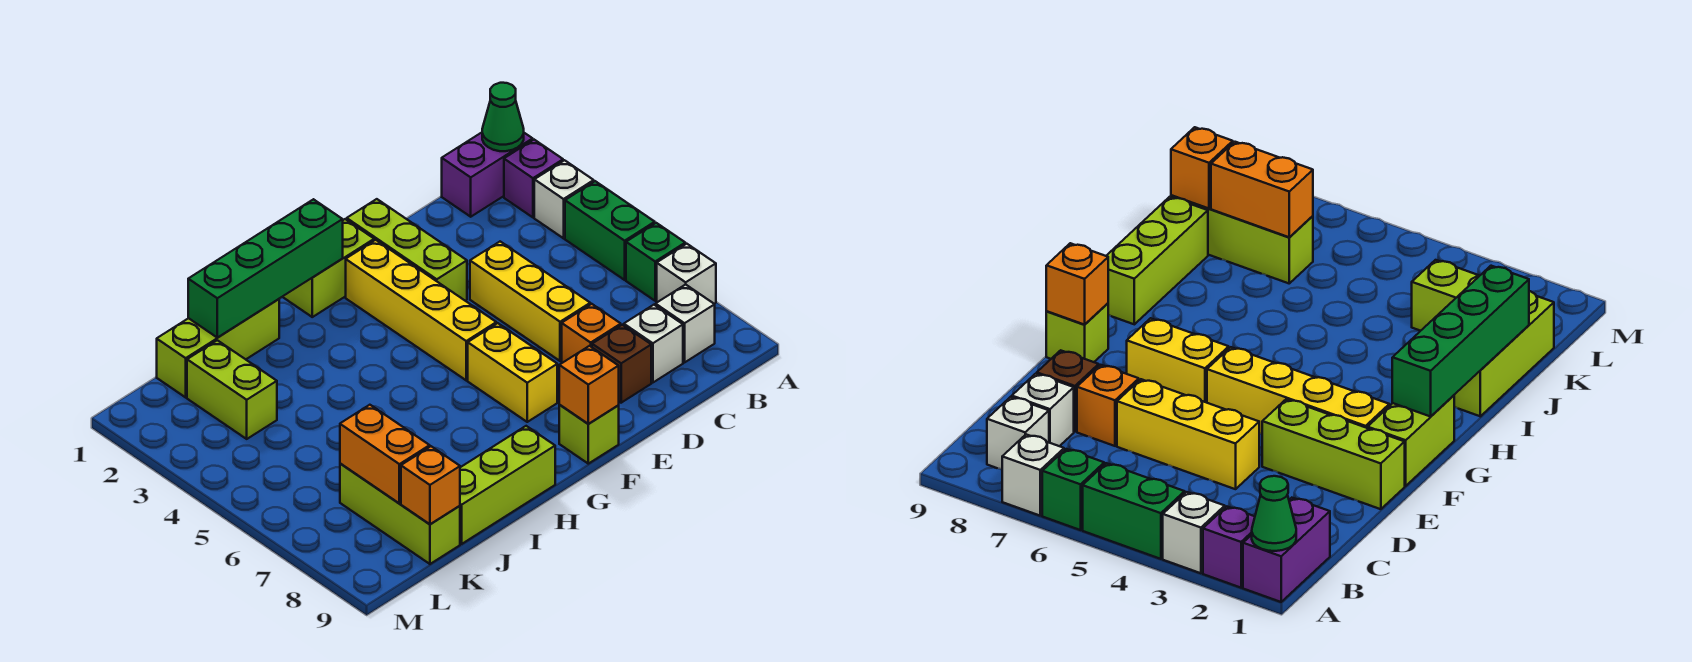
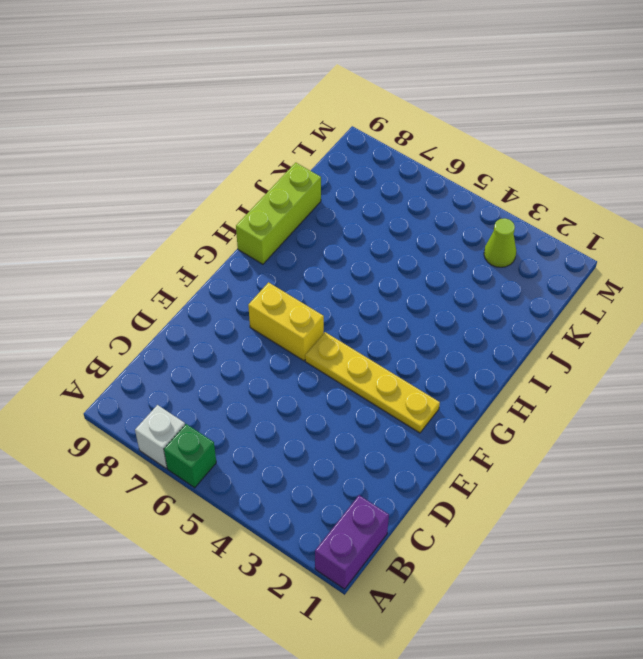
yellow plate F2:F5 level 1 -> yellow brick F2:F5 level 1
lime cone L3 level 1 -> none
none -> purple brick A2 level 1
none -> white brick A3 level 1
none -> green brick A4:A5 level 1

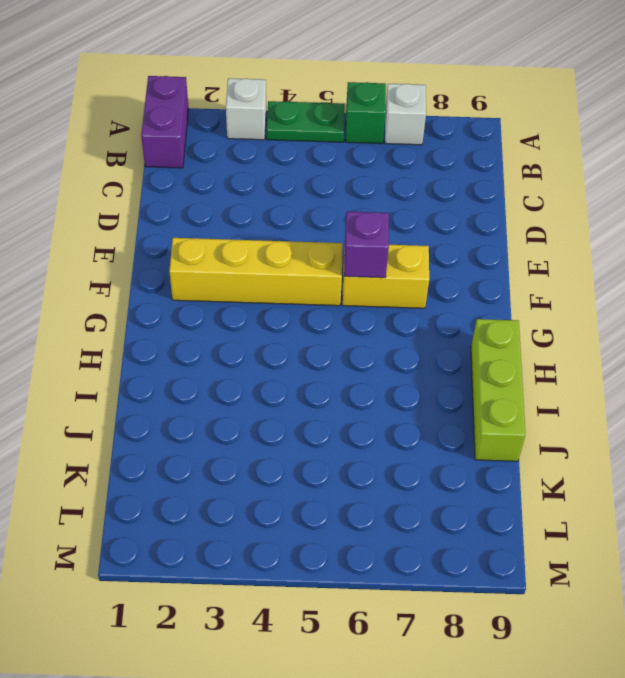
green plate A4:A5 level 1 -> green brick A4:A5 level 1
purple brick F6 level 2 -> purple brick A2 level 1
none -> white brick B8 level 1
none -> white brick C8 level 1
none -> yellow brick D4:D6 level 1

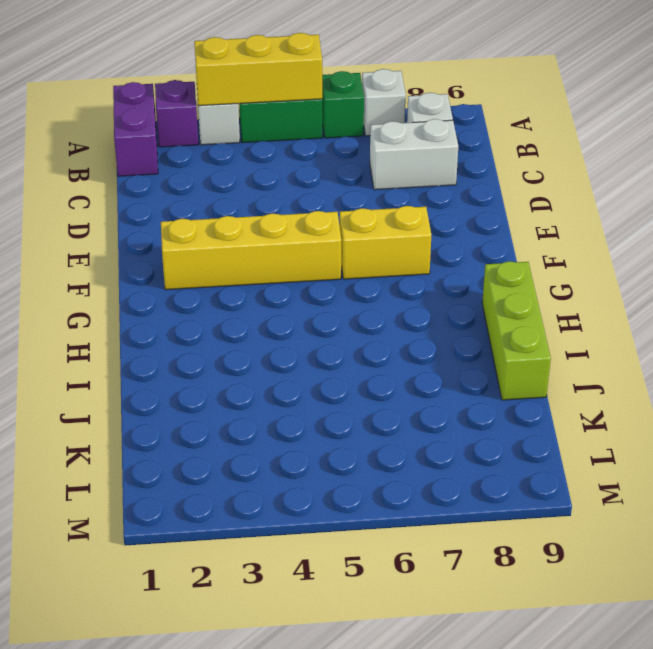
yellow brick A3:A5 level 2 -> yellow brick D4:D6 level 1
white brick C7:C8 level 1 -> white brick C8 level 1
none -> orange brick D7 level 1
none -> brown brick D8 level 1
none -> lime brick E1:E3 level 1

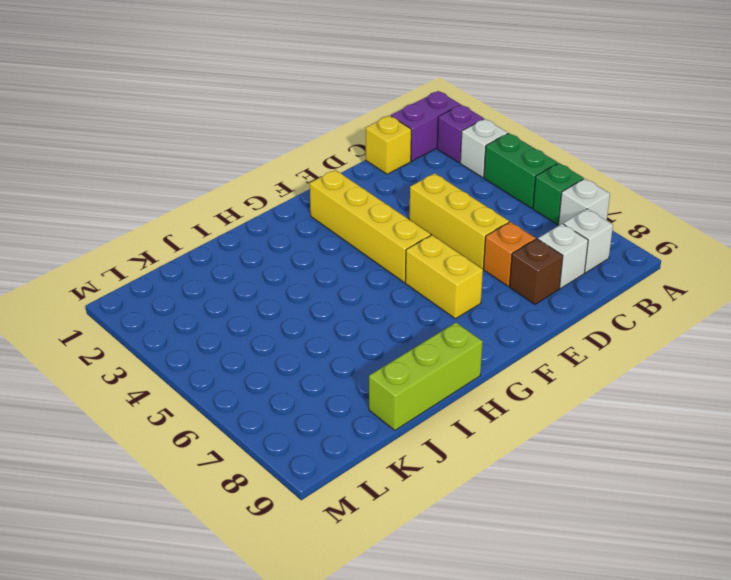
yellow brick C1 level 1 -> none
none -> lime brick E1:E3 level 1
none -> lime brick F1:G1 level 1
none -> lime brick F9 level 1

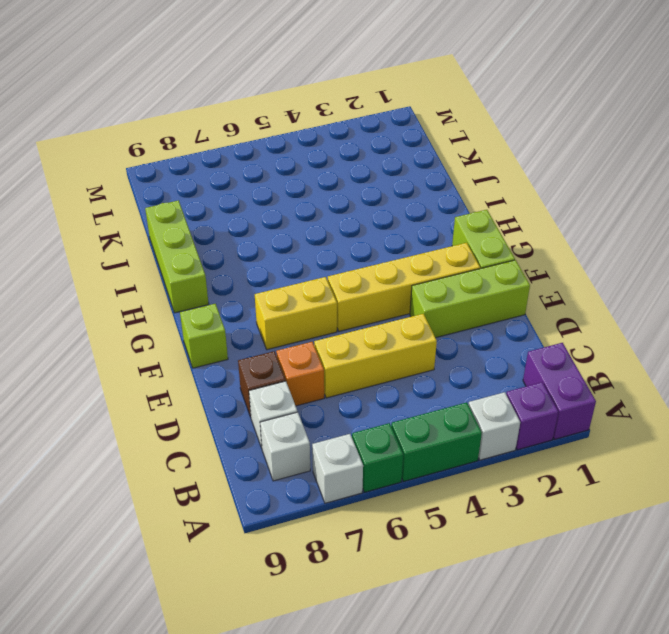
none -> lime brick I1:K1 level 1
none -> lime brick K2:K3 level 1
none -> lime brick K7:K9 level 1

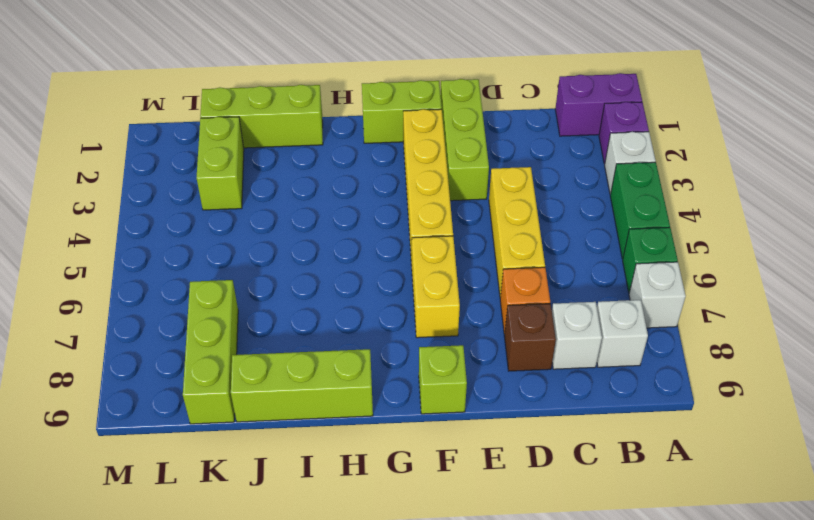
none -> green cone A1 level 2
none -> orange brick F9 level 2
none -> green brick G1:J1 level 2

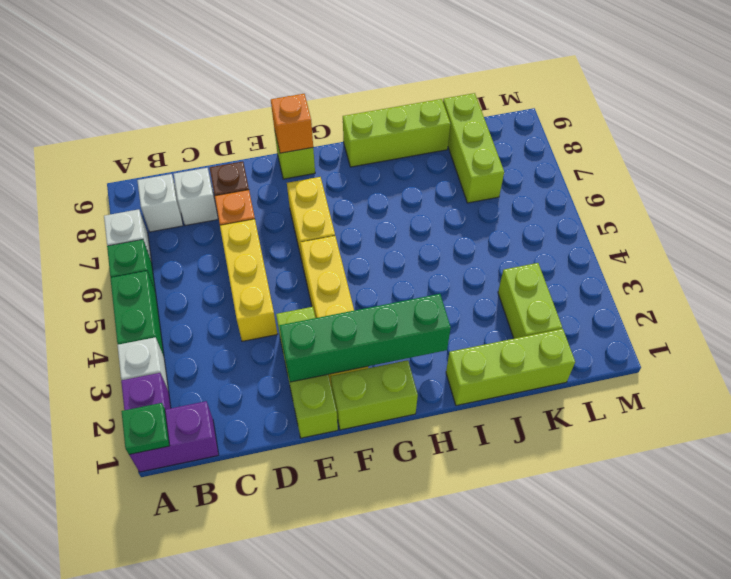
green plate A1 level 2 -> green cone A1 level 2
green brick E2:H2 level 2 -> green brick G1:J1 level 2
none -> orange brick K7:K8 level 2
none -> orange brick K9 level 2

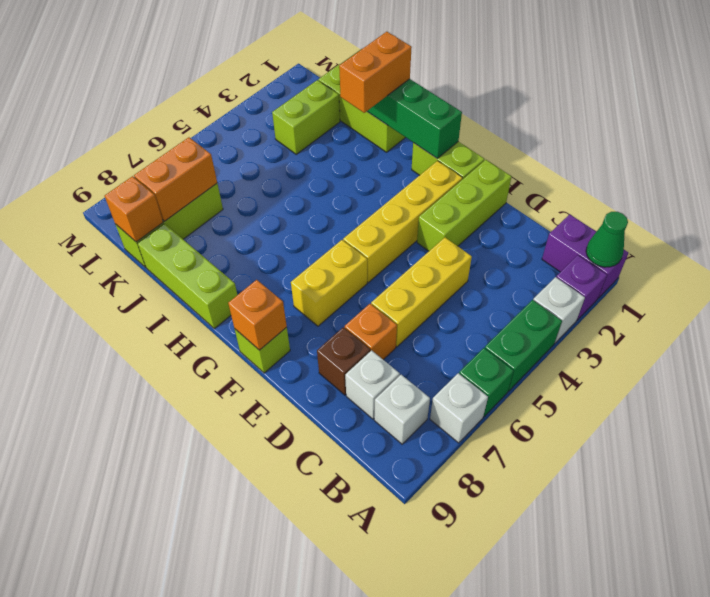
orange brick I1:I2 level 3 -> none

